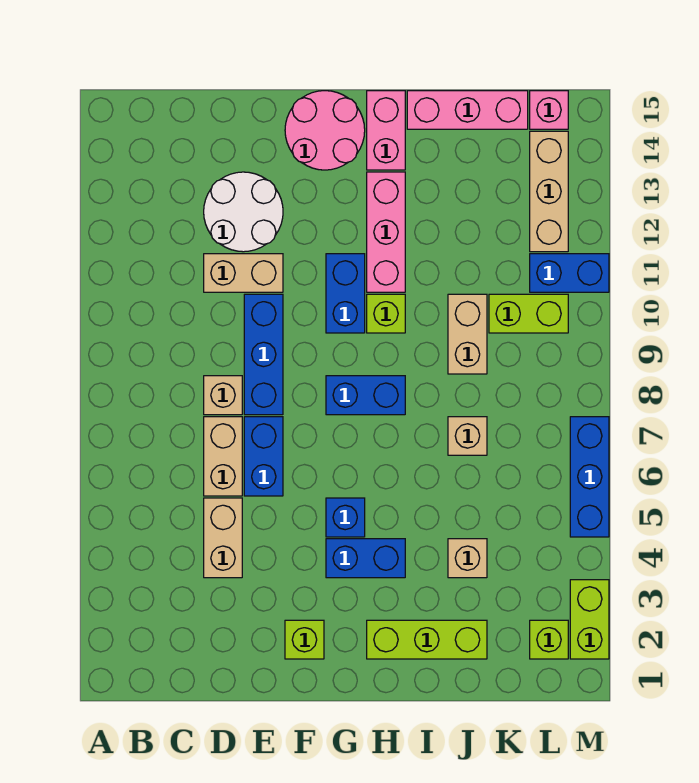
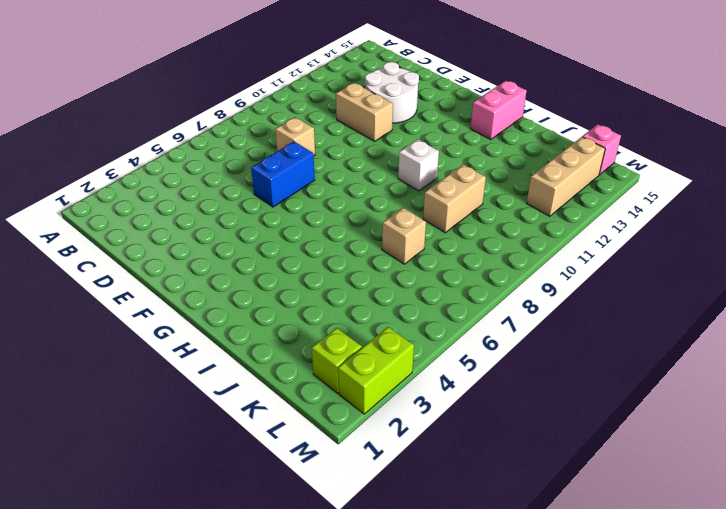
white brick H10 level 1 -> lime brick H10 level 1
none -> tan brick D4:D5 level 1
none -> tan brick D6:D7 level 1
none -> blue brick E8:E10 level 1

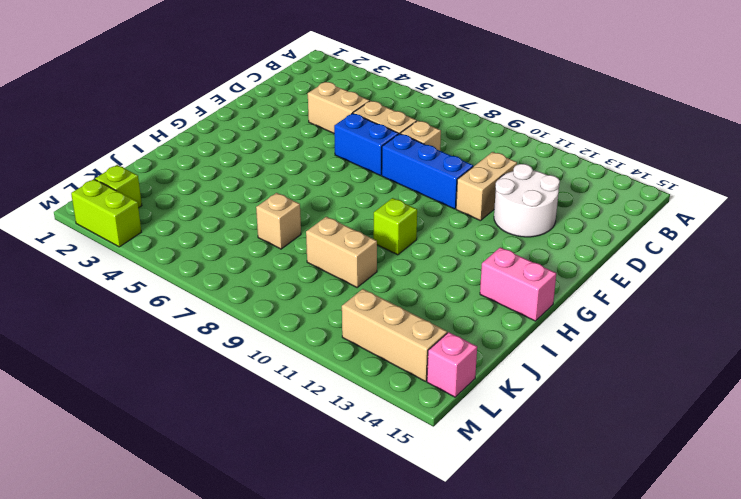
none -> lime brick F2 level 1
none -> pink round brick F14:G15 level 1
none -> blue brick G4:H4 level 1

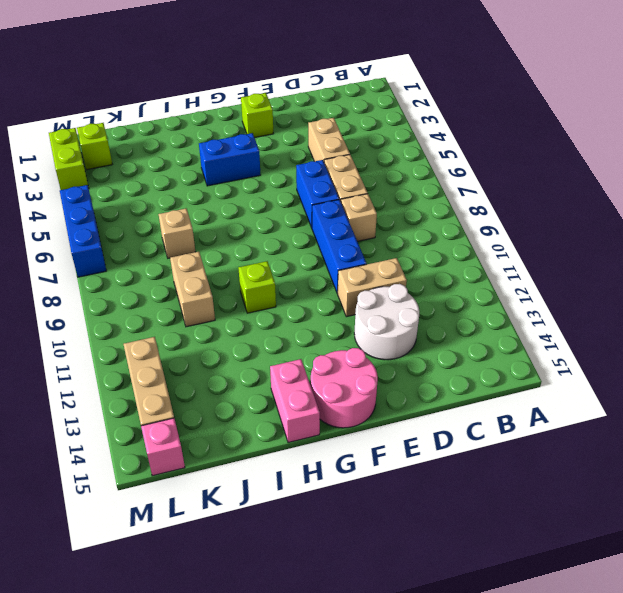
none -> blue brick G5 level 1
none -> blue brick G8:H8 level 1
none -> blue brick G10:G11 level 1

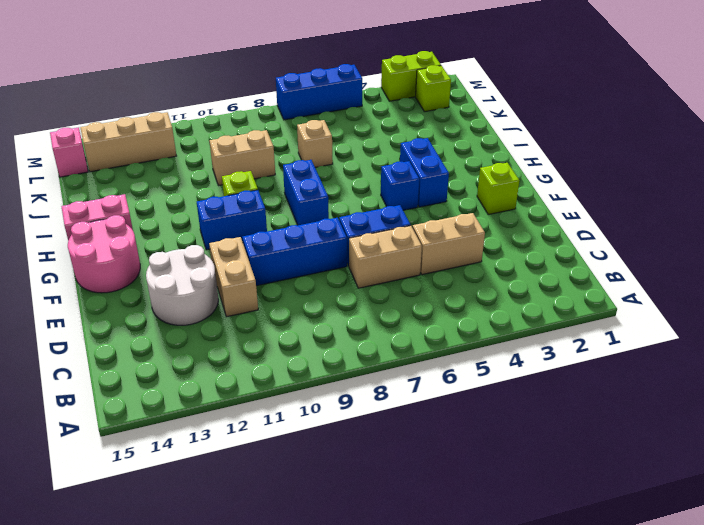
none -> tan brick D8 level 1
none -> lime brick H2:J2 level 1
none -> pink brick H11:H13 level 1

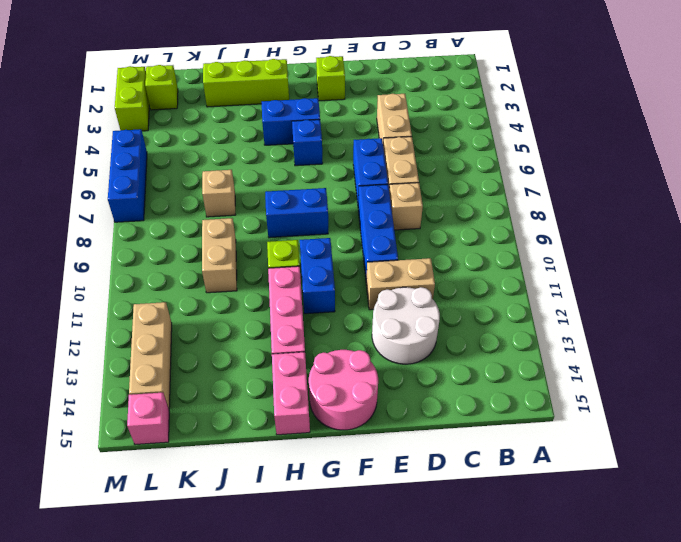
none -> pink brick I15:K15 level 1
none -> tan brick J4 level 1
none -> lime brick K10:L10 level 1

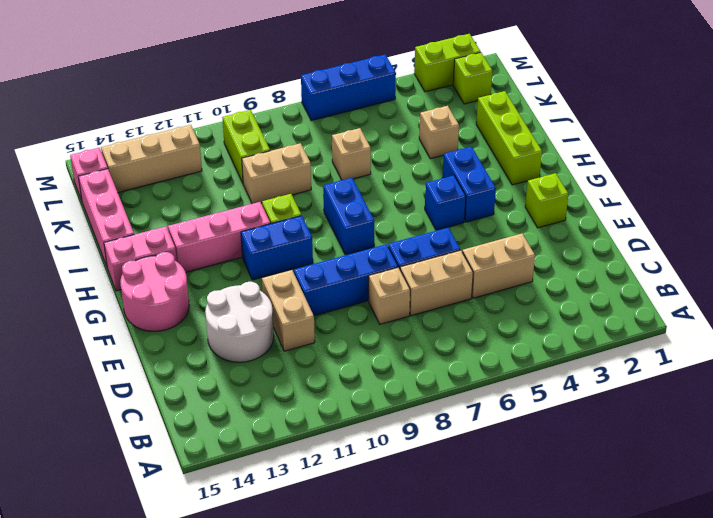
none -> blue brick L11:M11 level 1

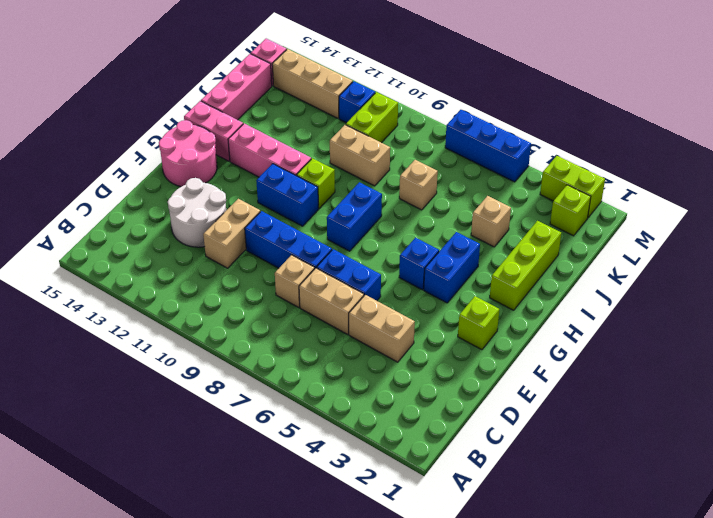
blue brick L11 level 1 -> blue brick L11:M11 level 1

